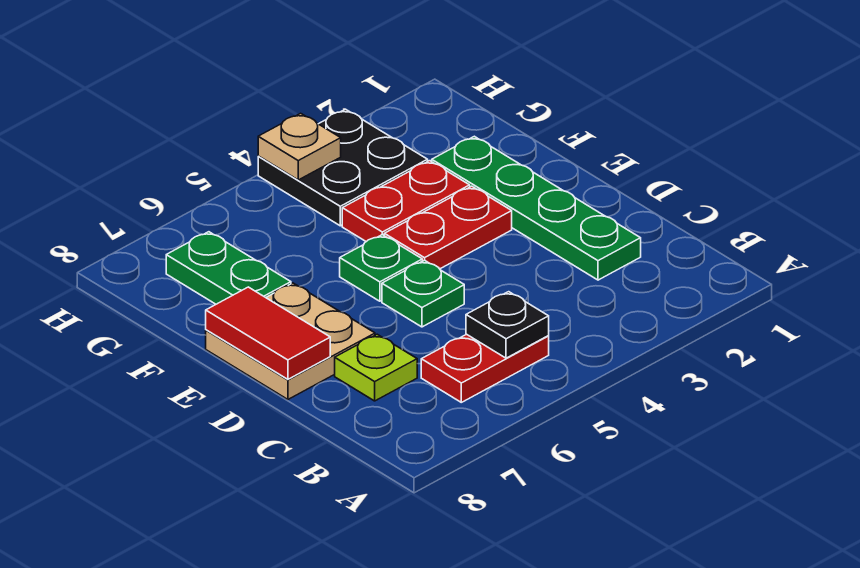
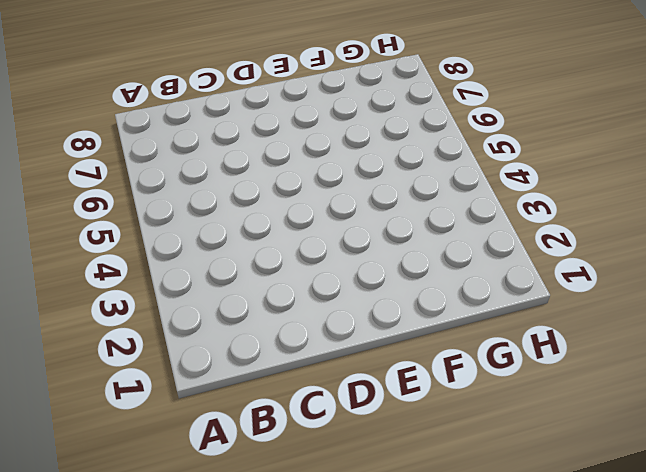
none -> red plate B5:B6 level 1
none -> green plate C2:F2 level 1
none -> lime plate C7 level 1

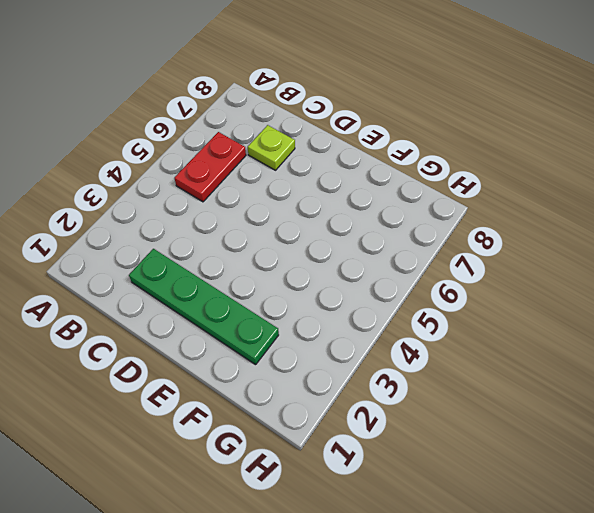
none -> green plate D5 level 1
none -> tan plate D7:E8 level 1
none -> red plate E3:E4 level 1

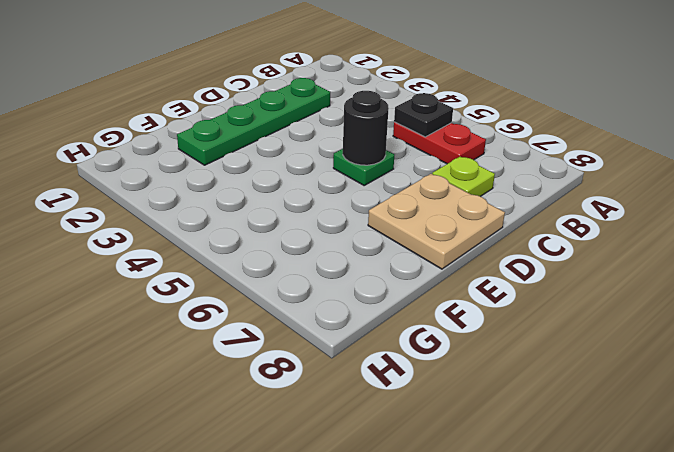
black round brick D5 level 2 -> none
none -> red plate E3:E4 level 1
none -> green plate E5 level 1
none -> red plate F3:F4 level 1

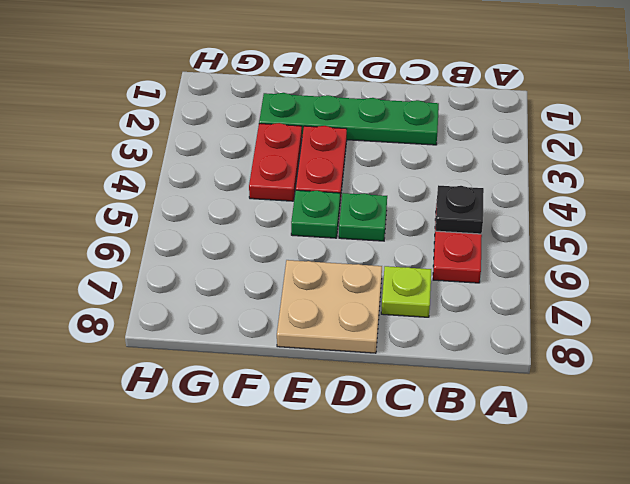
none -> green plate F7:G7 level 1
none -> black plate G3:H4 level 1
none -> red tile D8:E8 level 2

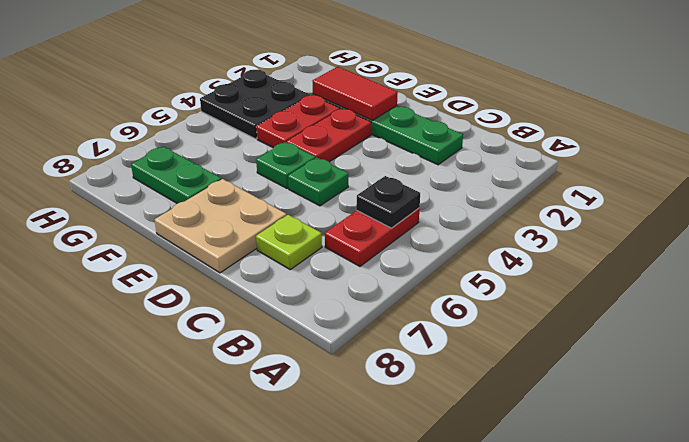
red tile E2:F2 level 2 -> red tile D8:E8 level 2
none -> tan plate H4 level 2

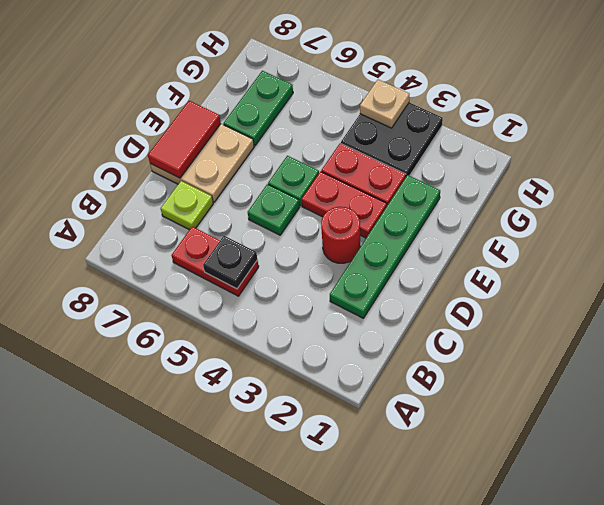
red round brick D3 level 1 -> none

